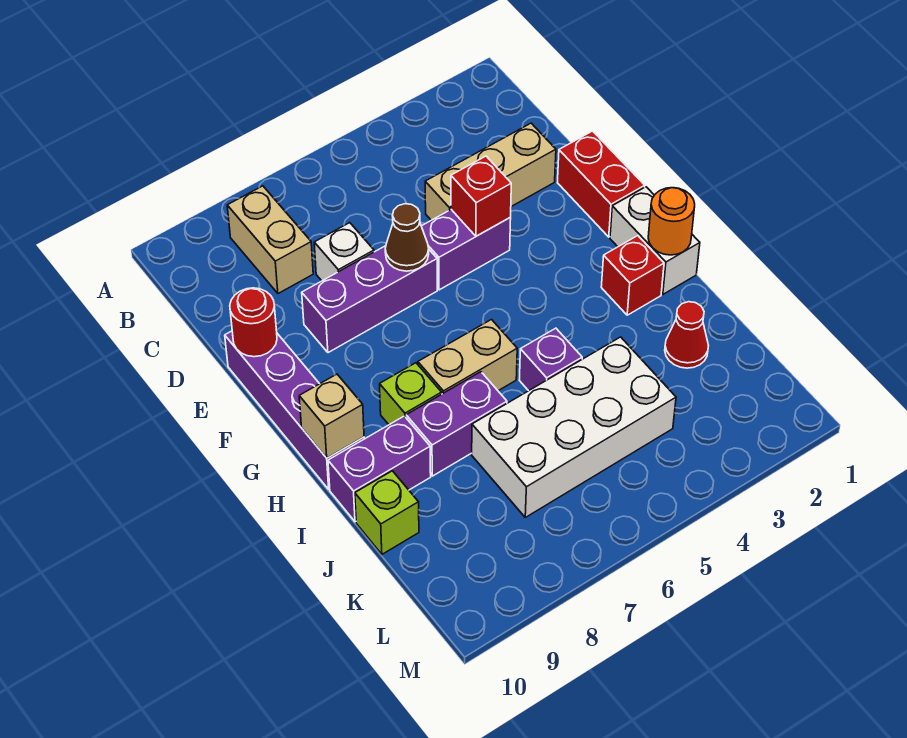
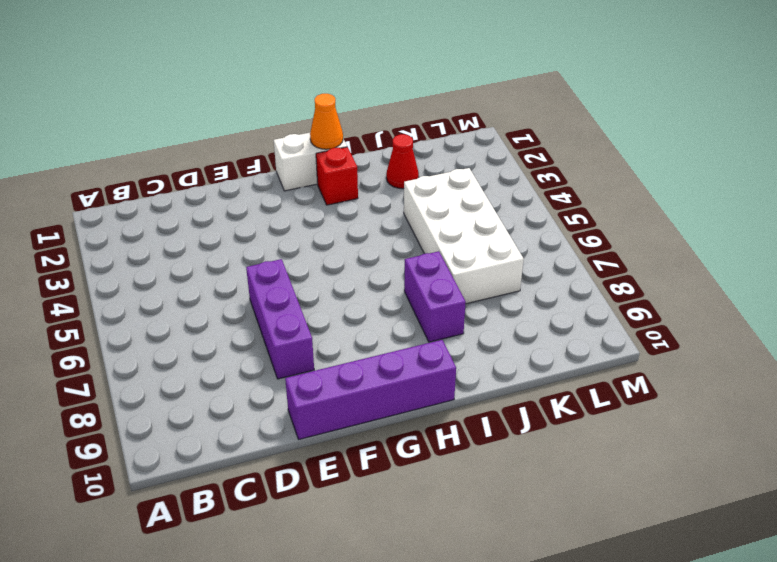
orange cone H1 level 2 -> orange round brick H1 level 2
none -> tan brick B8:C8 level 1
none -> tan brick D2:D4 level 1
none -> white brick D7 level 1

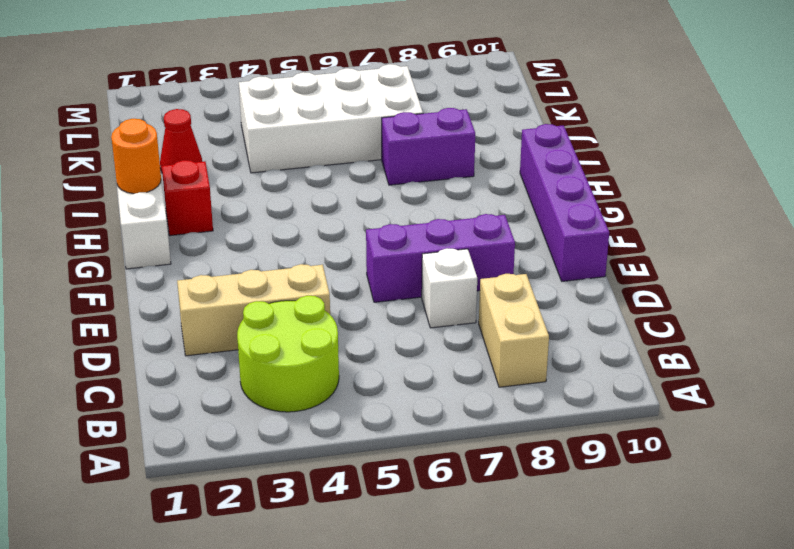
lime round brick B3:C4 level 1 -> none
none -> red brick E1:F1 level 1
none -> purple brick E4:E5 level 1
none -> tan brick H6:H7 level 1

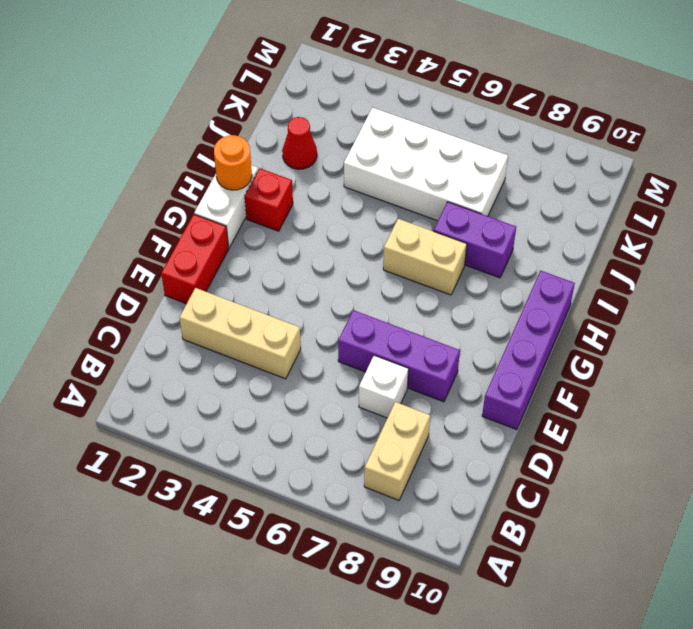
none -> purple brick E4:E5 level 1
none -> lime brick H8 level 1
none -> purple brick I5 level 1

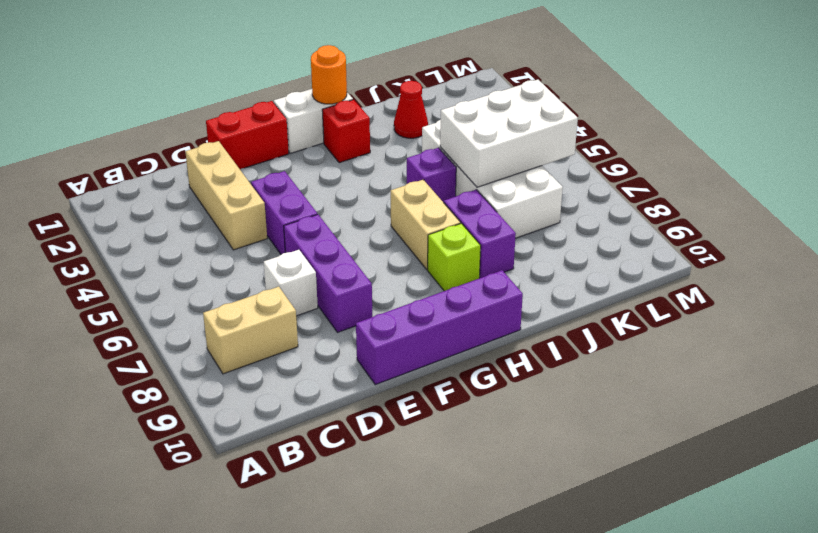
white brick J5:L6 level 2 -> none
none -> purple brick I9:I10 level 1
none -> lime brick J10 level 1
none -> red brick E4 level 2

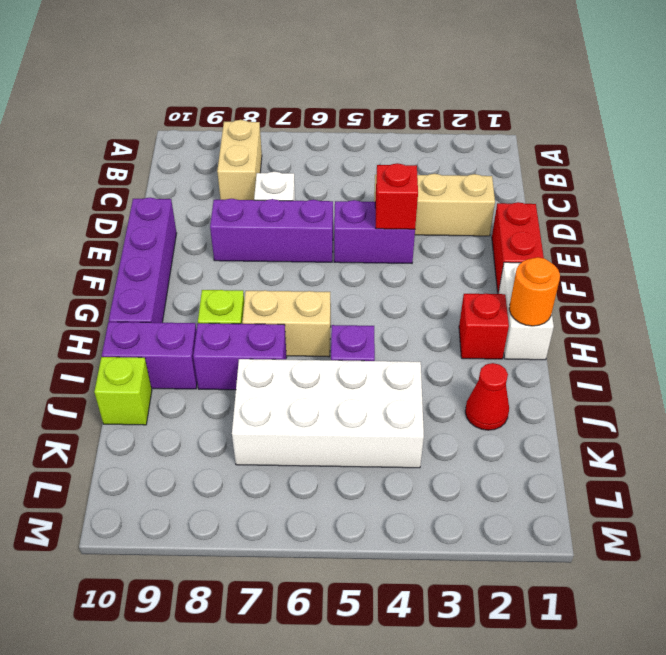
none -> brown cone E6 level 2
none -> red round brick E10 level 2
none -> tan brick H10 level 2

